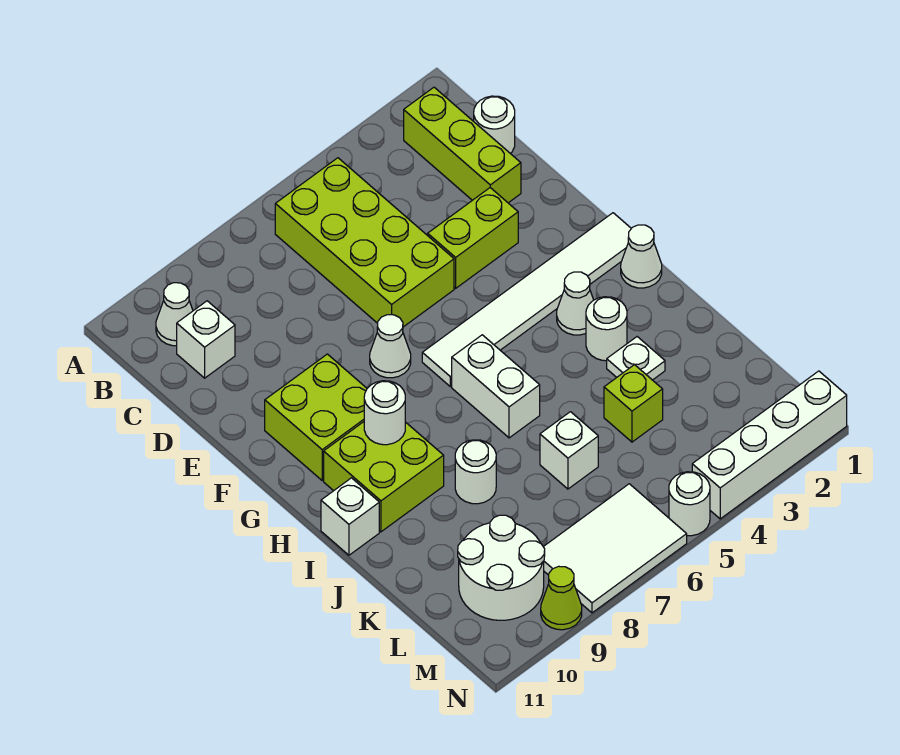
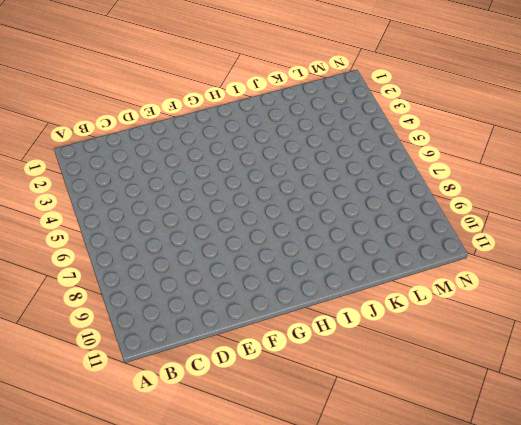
none -> lime brick B2:D2 level 1
none -> lime brick B5:E6 level 1
none -> white cone B10 level 1

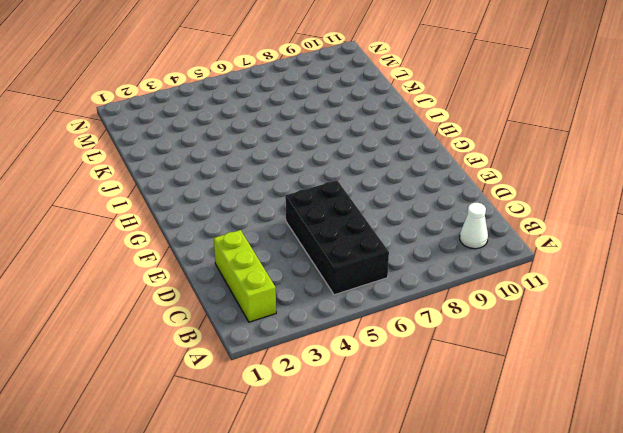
black brick B5:E6 level 1 -> lime brick B5:E6 level 1
none -> white round brick C1 level 1
none -> white brick C10 level 1
none -> lime brick E3:E4 level 1

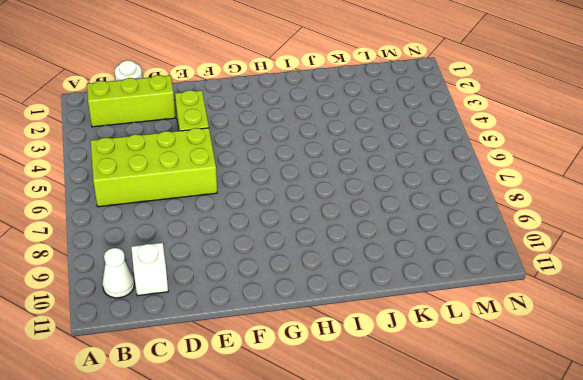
none -> white cone F7 level 1
none -> lime brick F9:G10 level 1
none -> white tile G1:G6 level 1

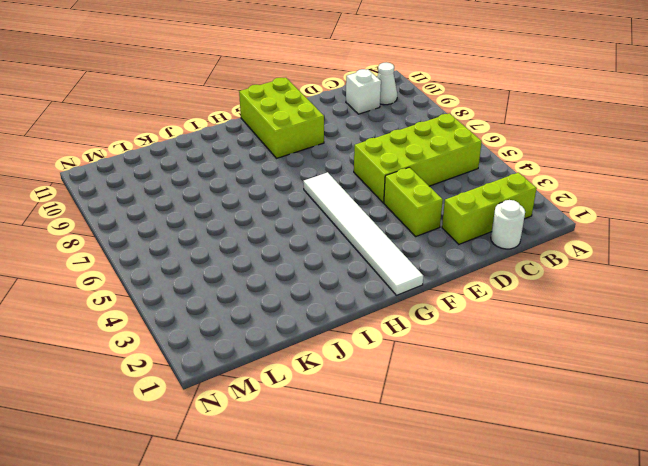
lime brick F9:G11 level 1 -> lime brick F9:G10 level 1
none -> white cone F7 level 1
none -> white cone H1 level 1
none -> white cone H3 level 1

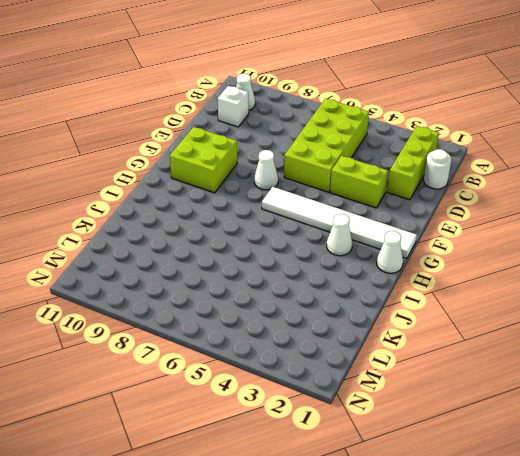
none -> white brick H6:I6 level 1
none -> lime brick H9:I10 level 1
none -> white round brick I3 level 1

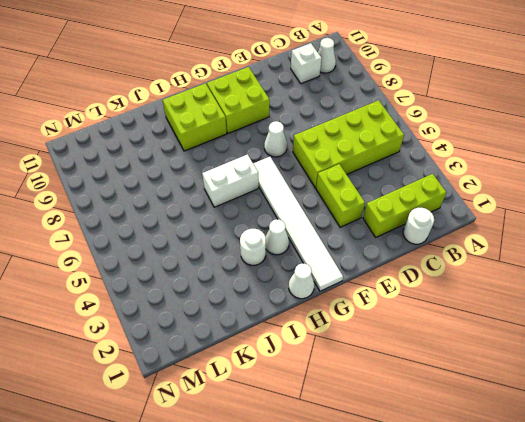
none -> white brick I11 level 1
none -> white plate J3 level 1
none -> white round brick J8 level 1

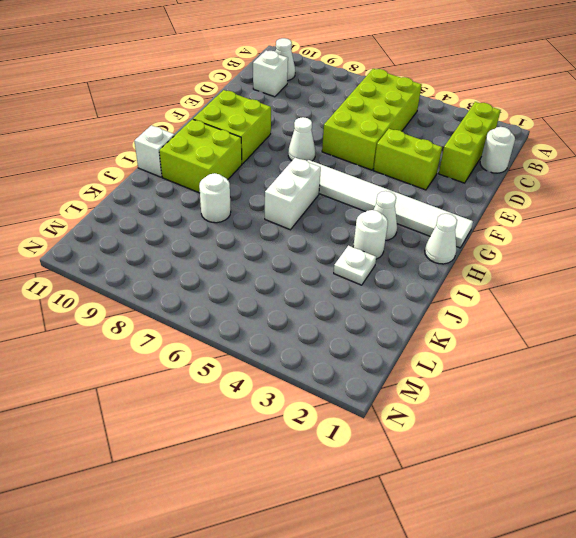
none -> lime brick K4 level 1
none -> white brick K6 level 1
none -> white round brick L9:M10 level 1

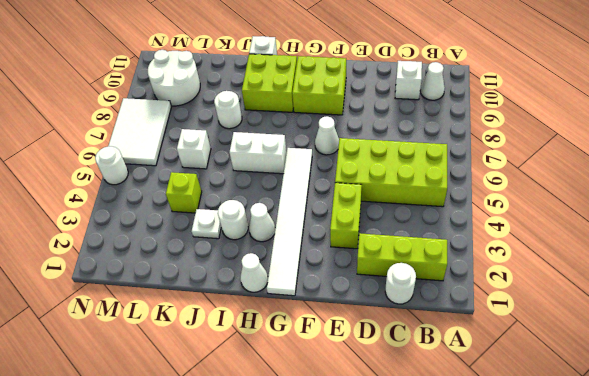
none -> white brick N1:N4 level 1
none -> lime cone N9 level 1
none -> white round brick H9 level 2

